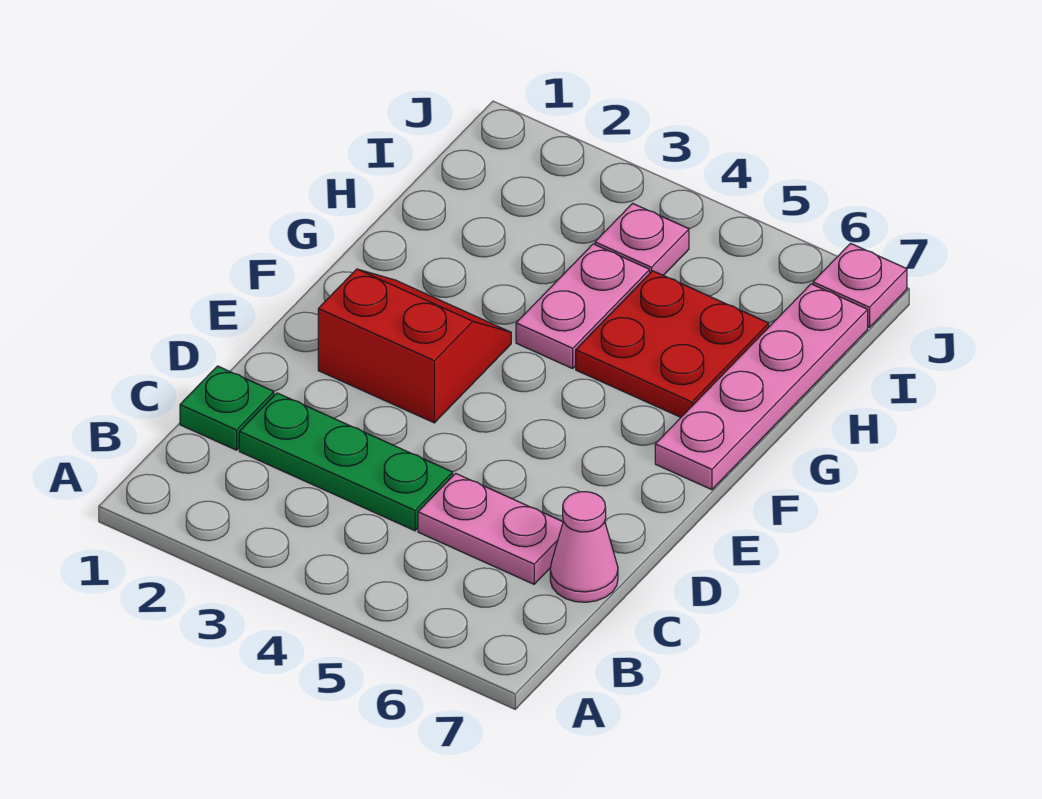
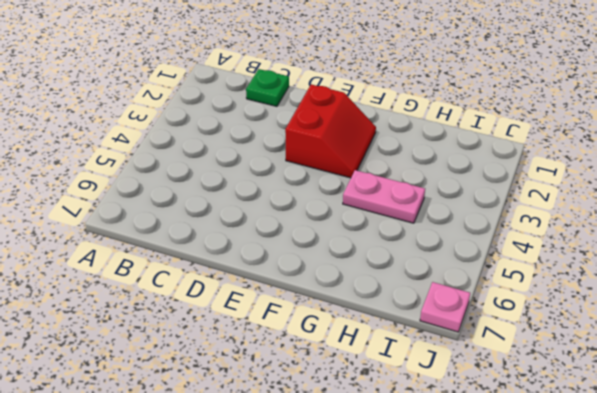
none -> green plate C2:C4 level 1
none -> pink plate C5:C6 level 1

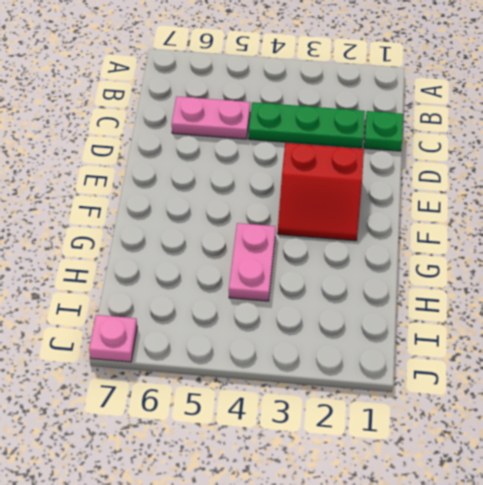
none -> pink cone C7 level 1
none -> pink plate F7:I7 level 1

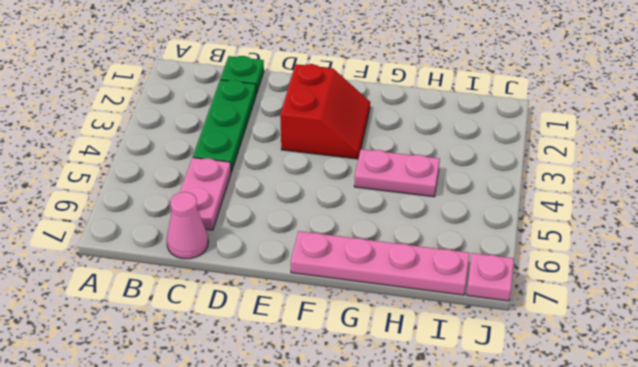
none -> red plate G5:H6 level 1
none -> pink plate I4 level 1

